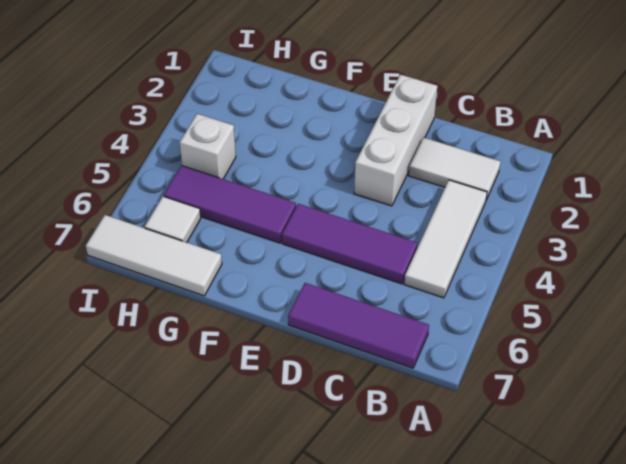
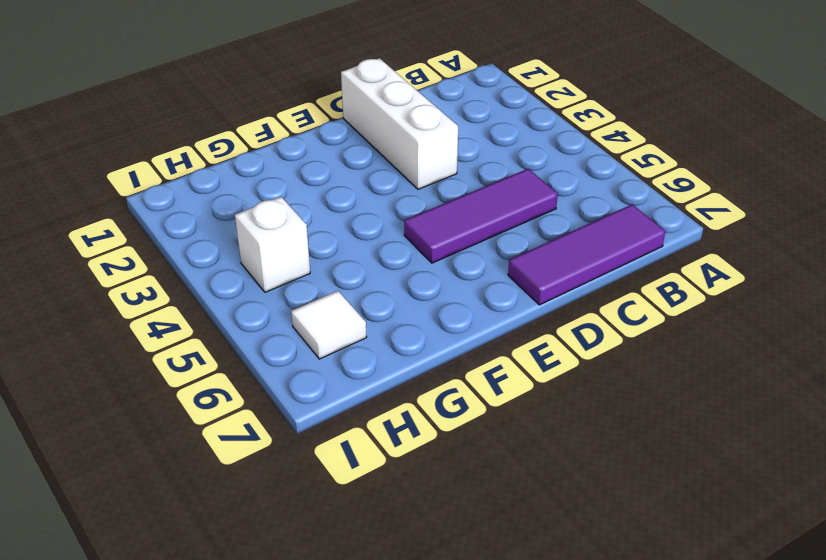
none -> white tile B2:C2 level 1
none -> white tile B3:B5 level 1

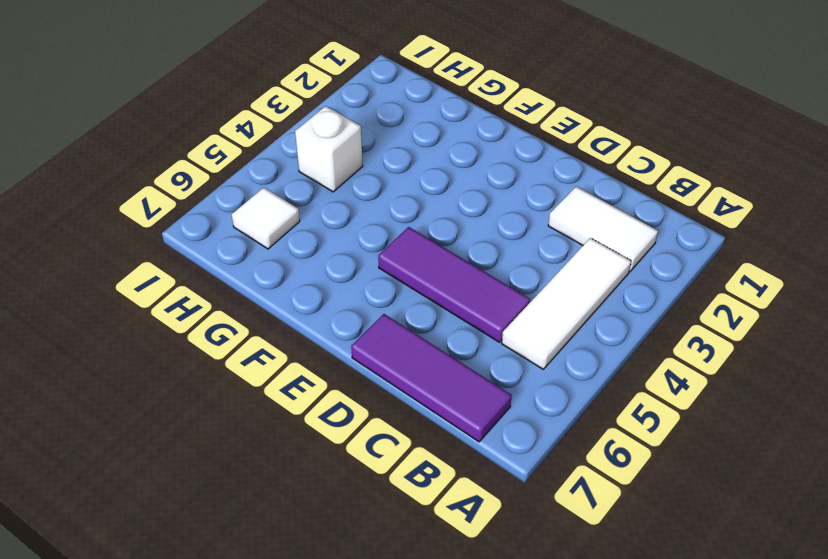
none -> white brick D1:D3 level 1
none -> purple tile F5:H5 level 1

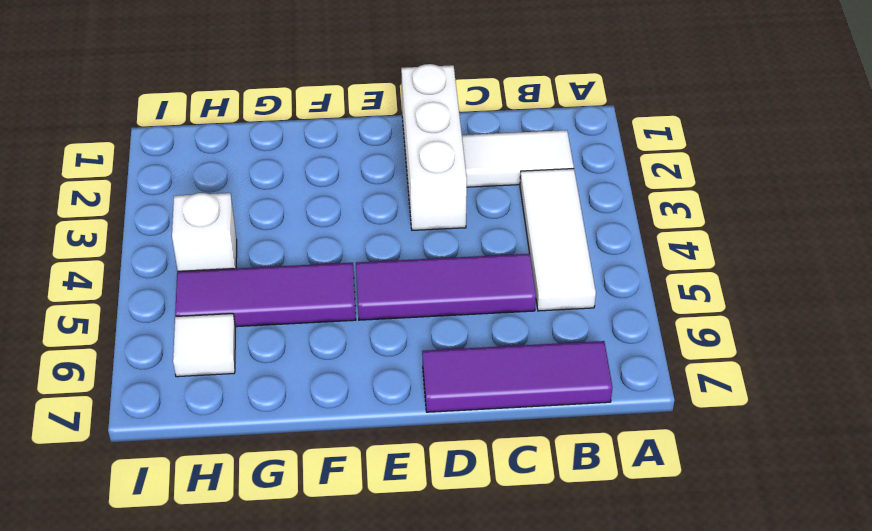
none -> white tile G7:I7 level 1

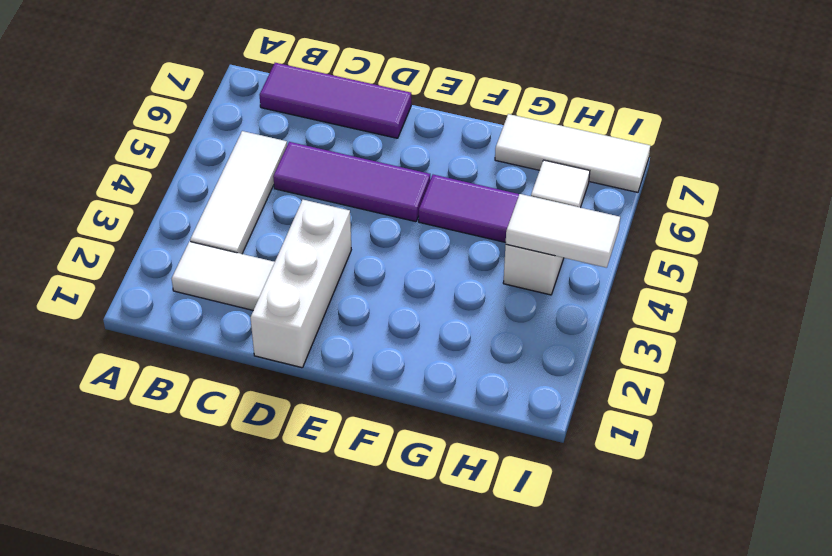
white tile H4:I4 level 2 -> none

